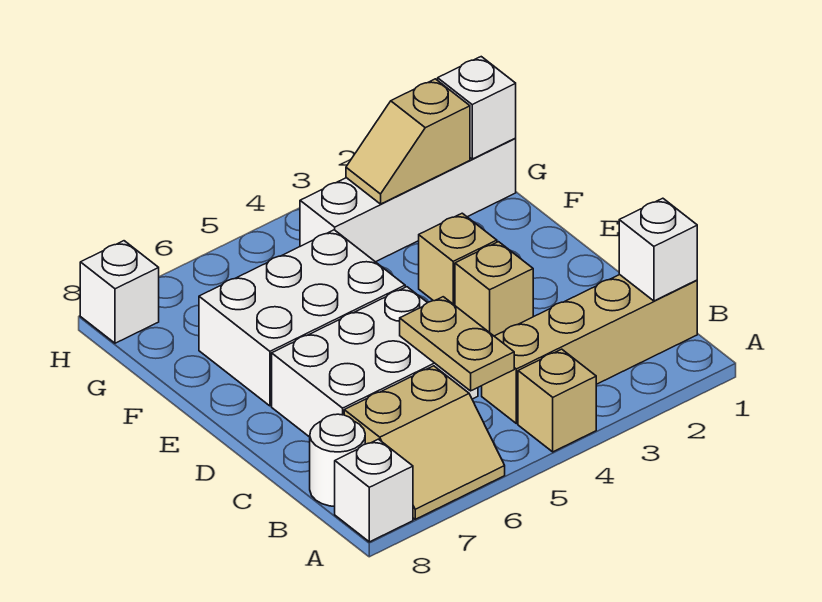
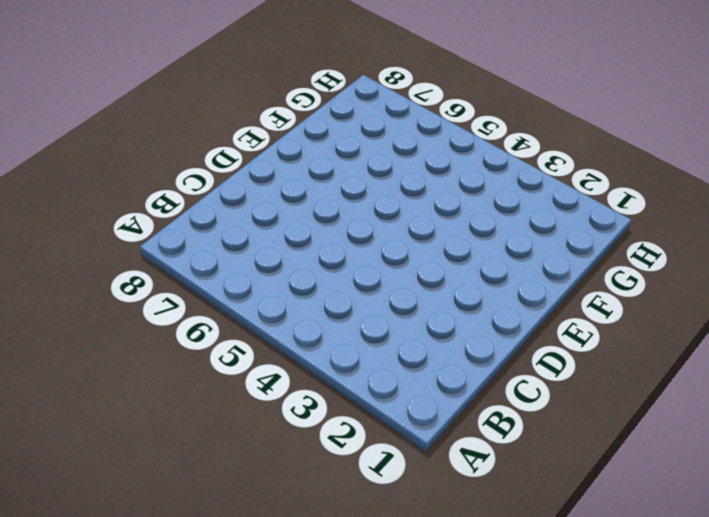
none -> tan brick A4 level 1
none -> tan slope A6:B7 level 1 top B
none -> white brick A8 level 1

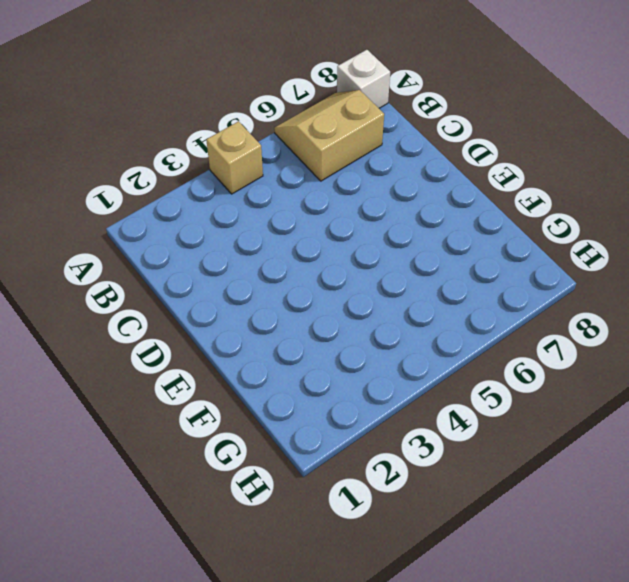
none -> tan brick B1:B4 level 1
none -> white round brick B8 level 1
none -> white brick C5:D7 level 1

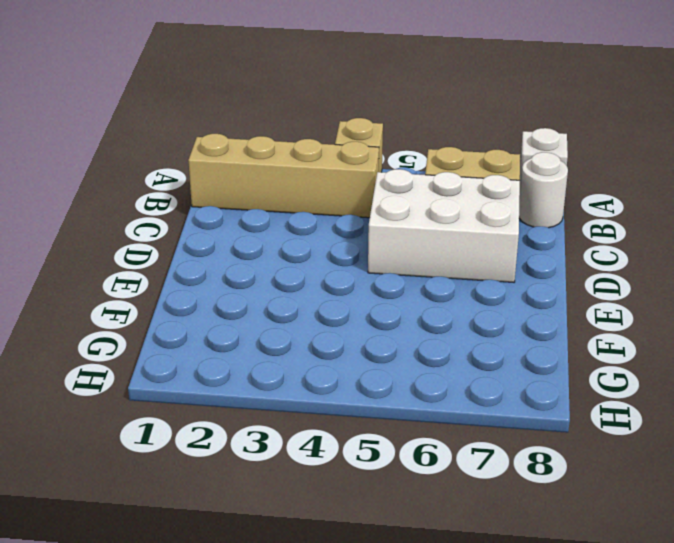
none -> tan brick D3 level 1
none -> tan brick E3 level 1
none -> white brick E5:F7 level 1

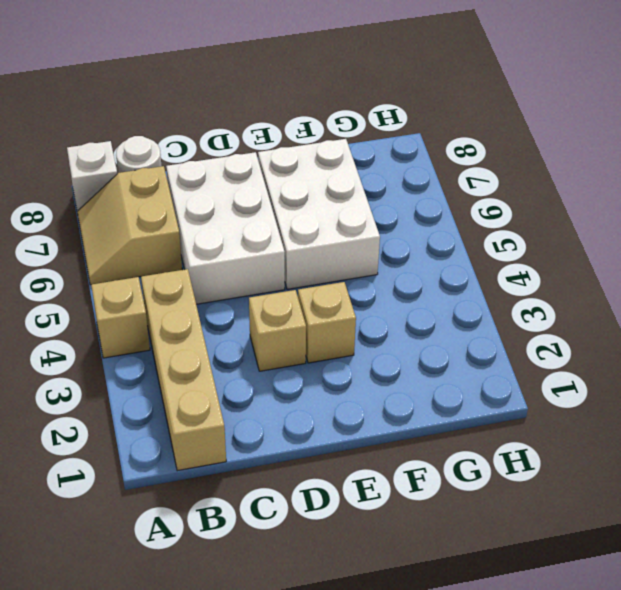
none -> white brick G1:G4 level 1
none -> white brick H8 level 1
none -> white brick B1 level 2

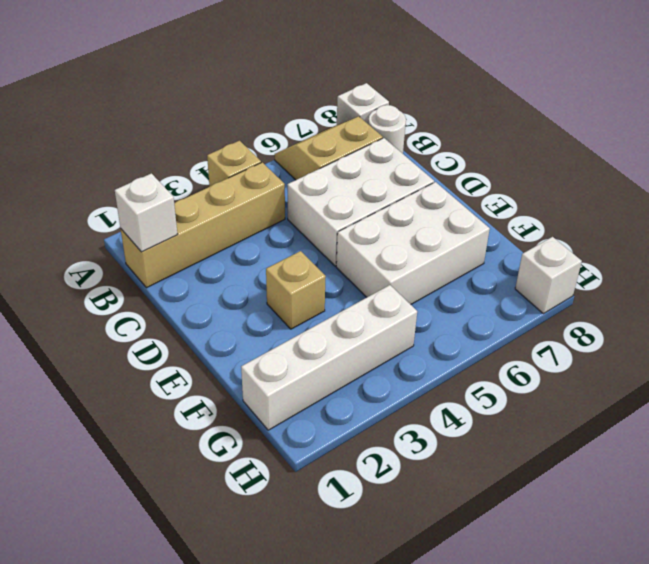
none -> tan brick D3 level 1
none -> tan plate B5:C5 level 2
none -> white brick G1 level 2

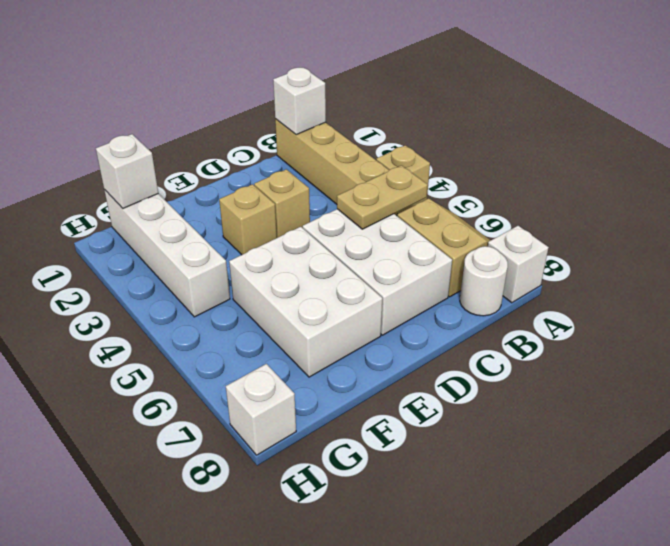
none -> tan slope G2:G3 level 2 top 2

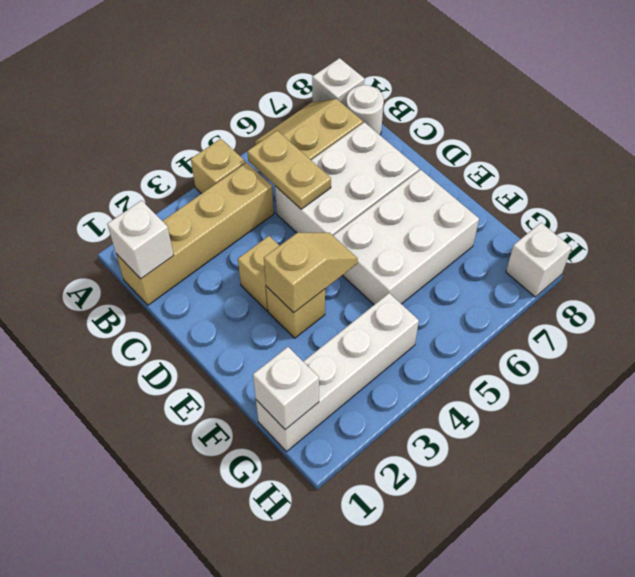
tan slope E3:E4 level 2 top 3 -> tan slope G2:G3 level 2 top 2

